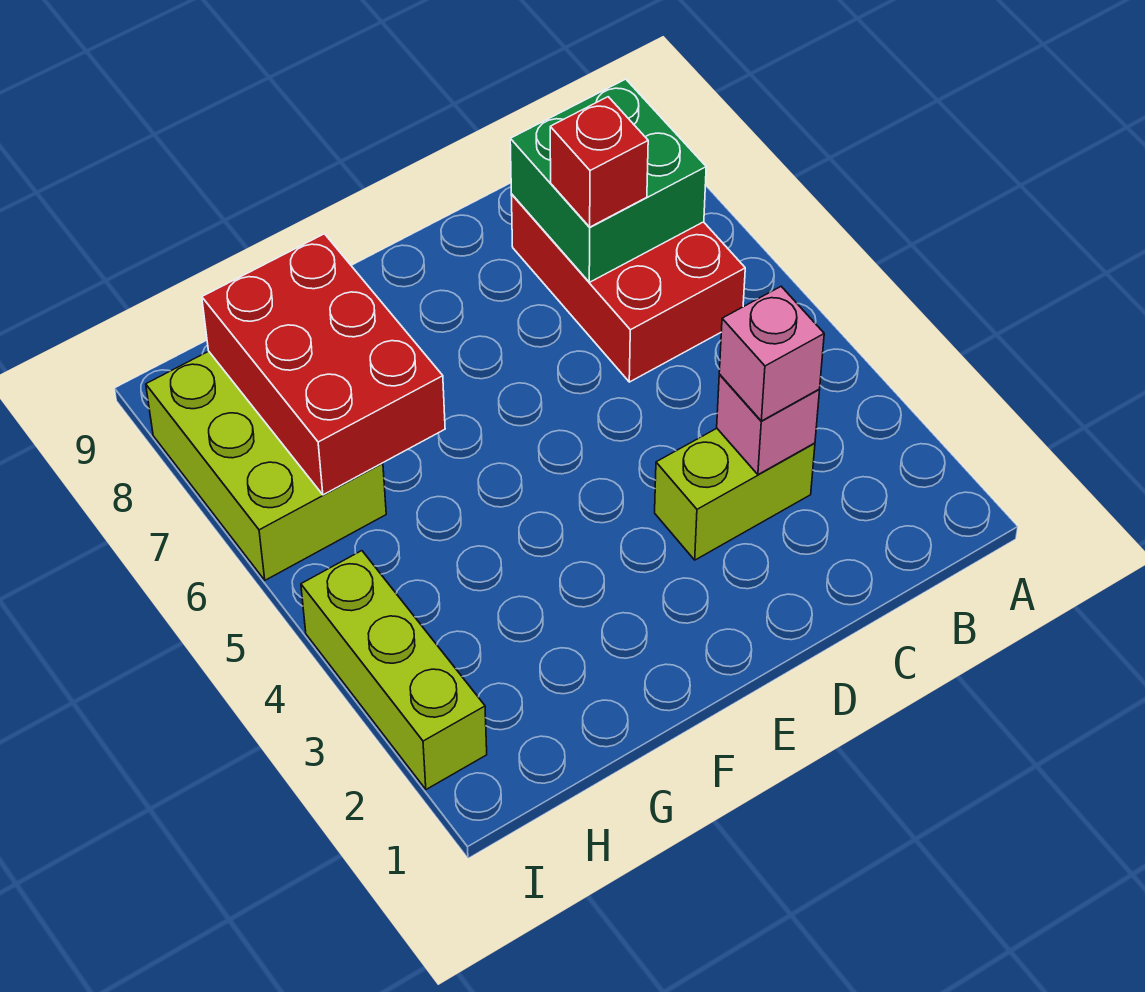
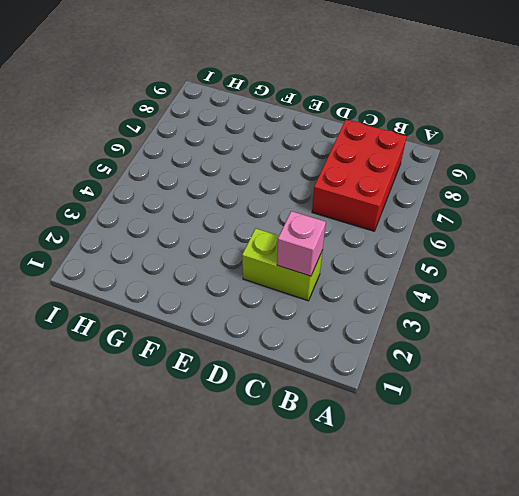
none -> lime brick H6:I8 level 1
none -> lime brick I2:I4 level 1

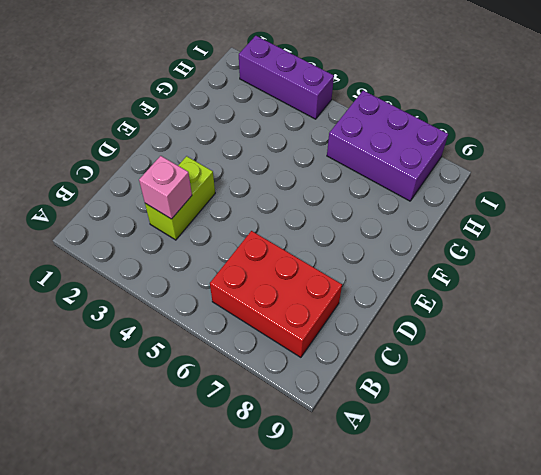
purple brick H6:I8 level 1 -> lime brick H6:I8 level 1
purple brick I2:I4 level 1 -> lime brick I2:I4 level 1
none -> green brick B7:C8 level 2
none -> red brick G6:H8 level 2

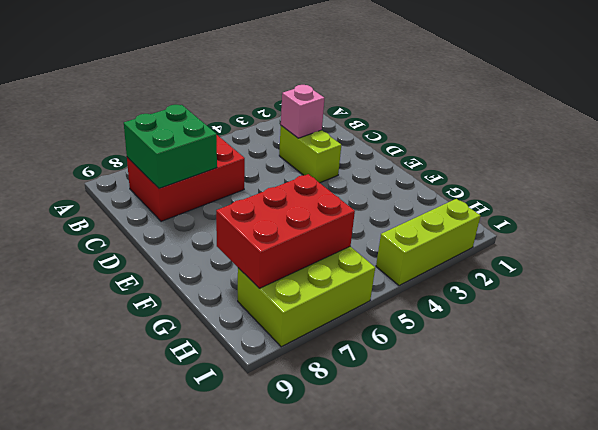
none -> pink brick C3 level 3
none -> red brick C7 level 3

